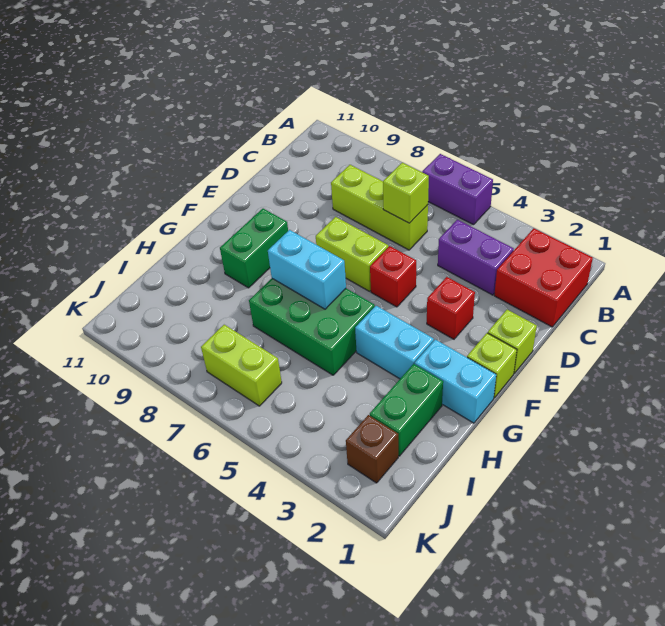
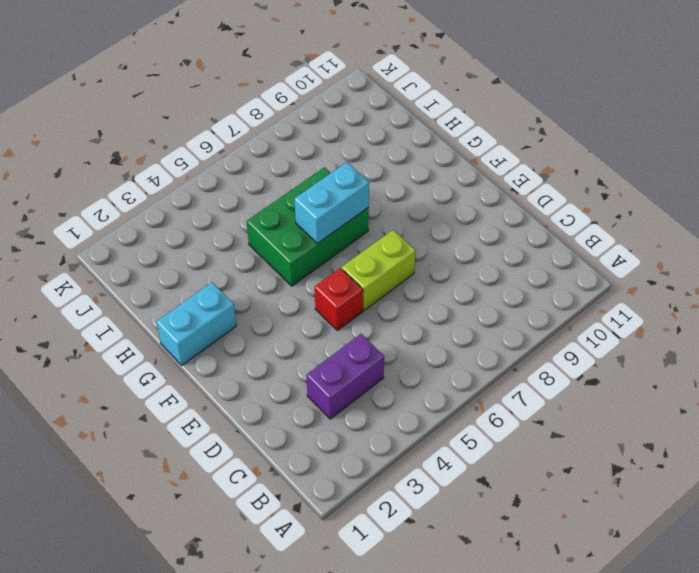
none -> purple brick A5:A6 level 1
none -> red brick B1:C2 level 1
none -> lime brick C6:C8 level 1

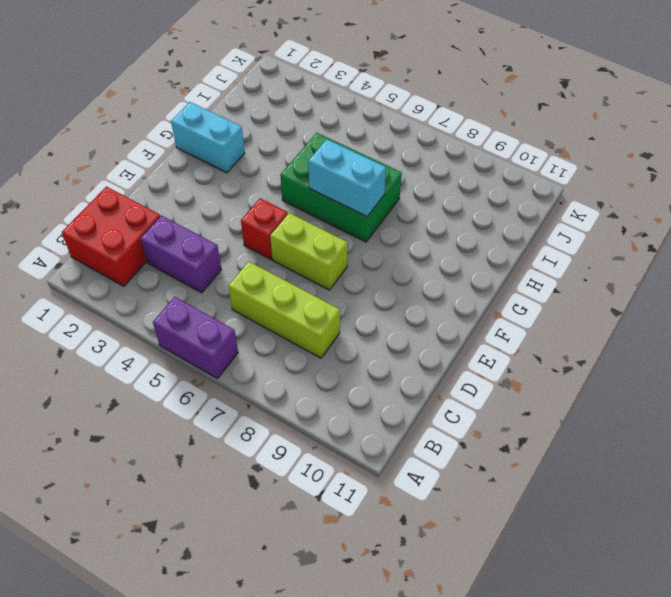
none -> lime brick E1 level 1
none -> red brick E3 level 1
none -> lime brick F1 level 1

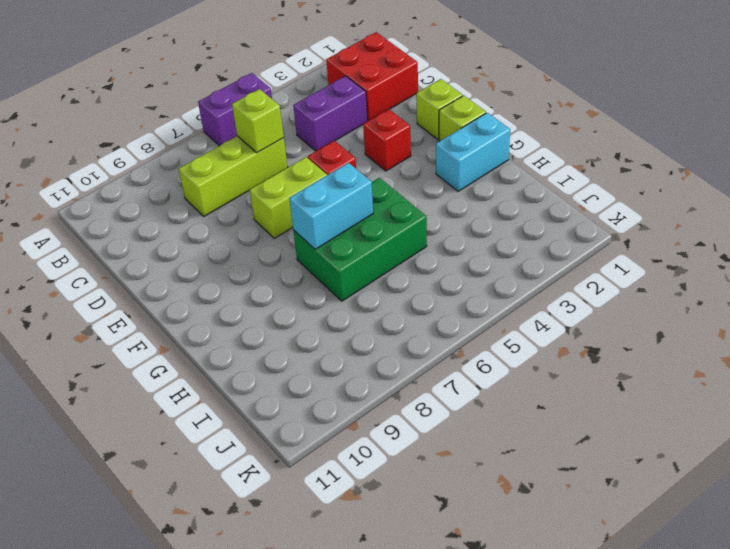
none -> green brick F9:G9 level 1
none -> cyan brick G3:G4 level 1
none -> green brick H2:I2 level 1

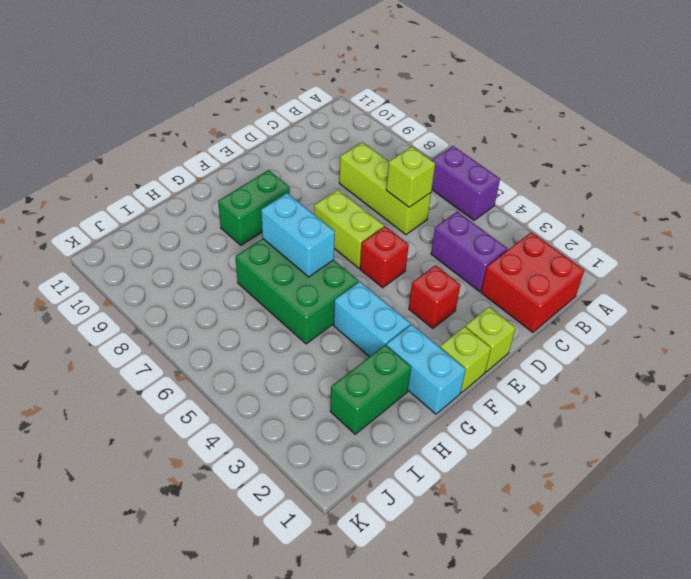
none -> brown brick J2 level 1
none -> lime brick J6:J7 level 1

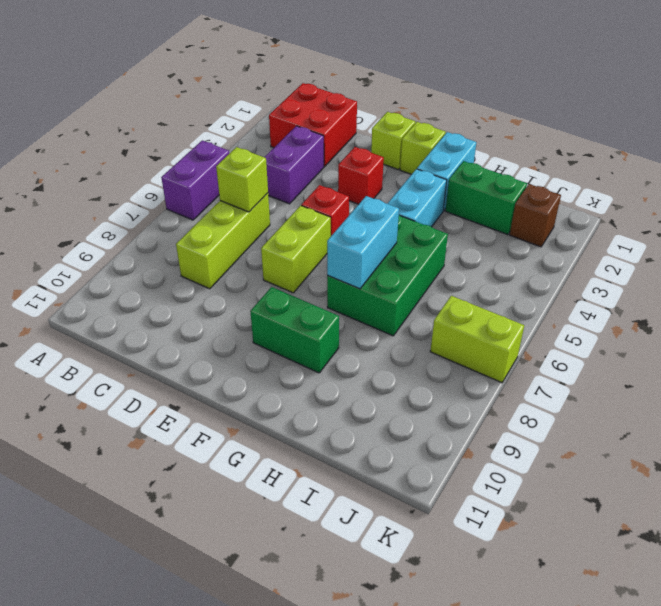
lime brick J7:K7 level 1 -> lime brick J6:J7 level 1

